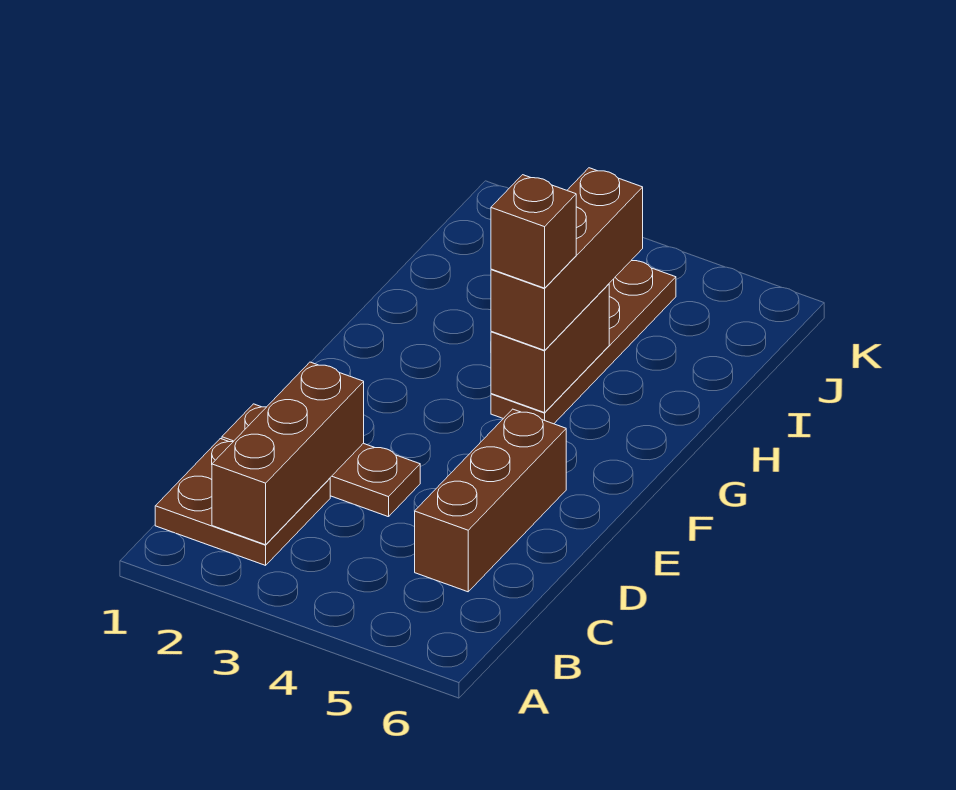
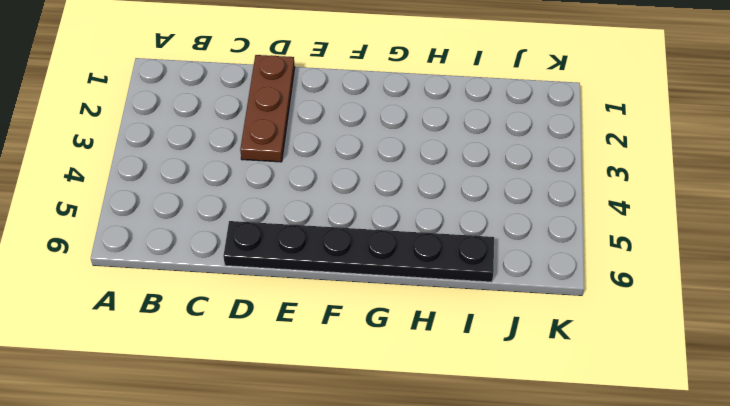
black plate D6:I6 level 1 -> none
none -> brown plate B1:C2 level 1
none -> brown brick C5:E5 level 1

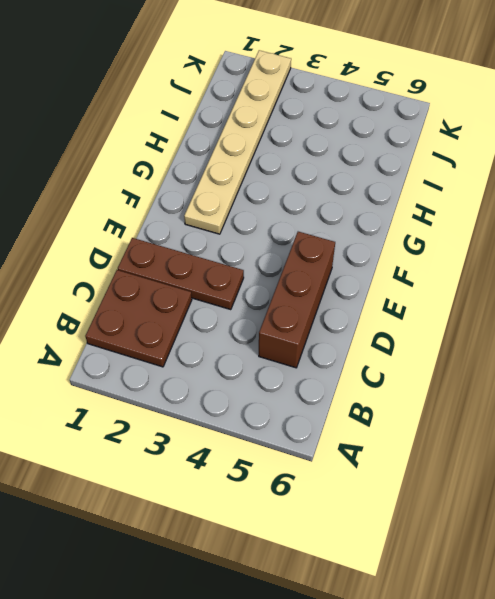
tan plate F2:K2 level 1 -> none
none -> brown plate G4:J4 level 1
none -> brown brick B2:D2 level 2

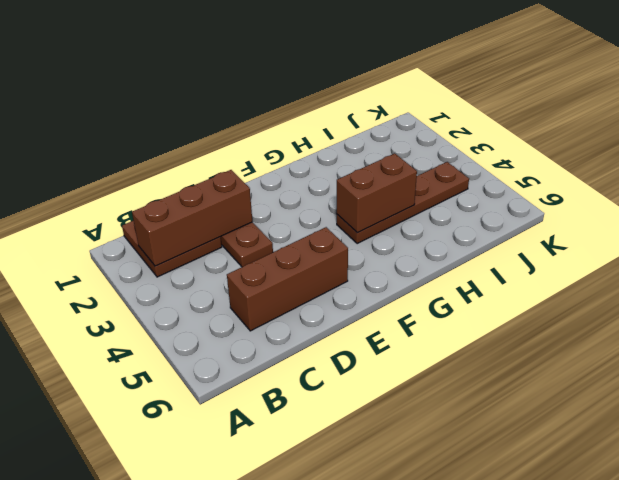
none -> brown brick G4:I4 level 3
none -> brown brick G4 level 4

